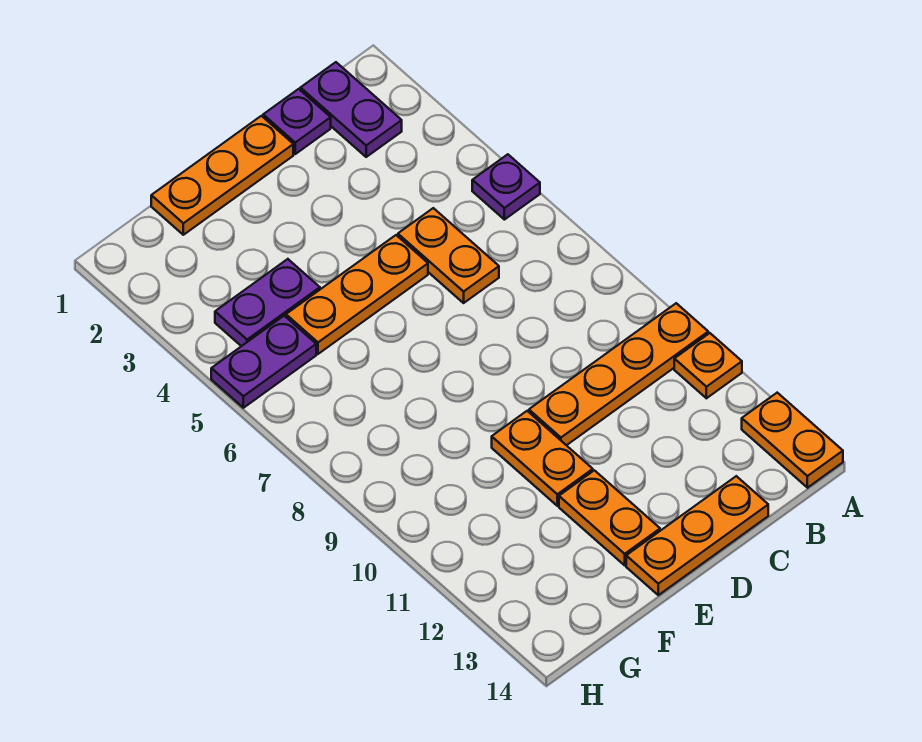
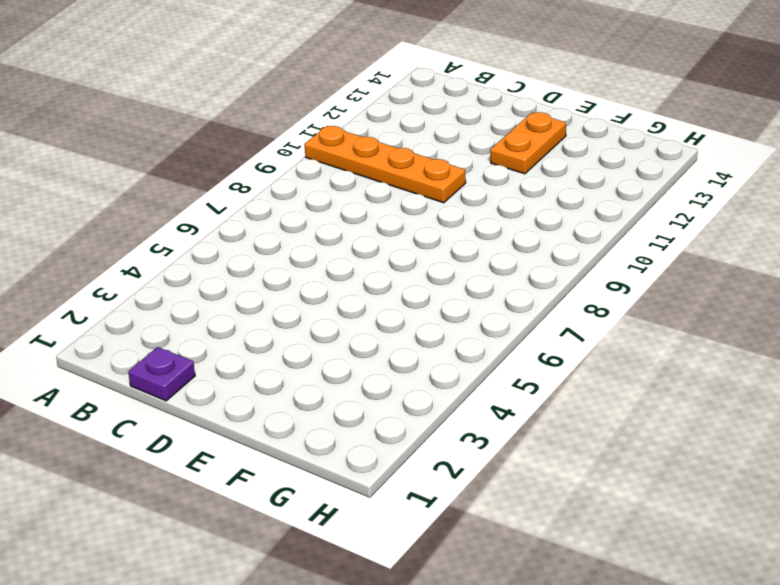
none -> purple plate A5 level 1
none -> orange plate A11 level 1
none -> orange plate A13:A14 level 1

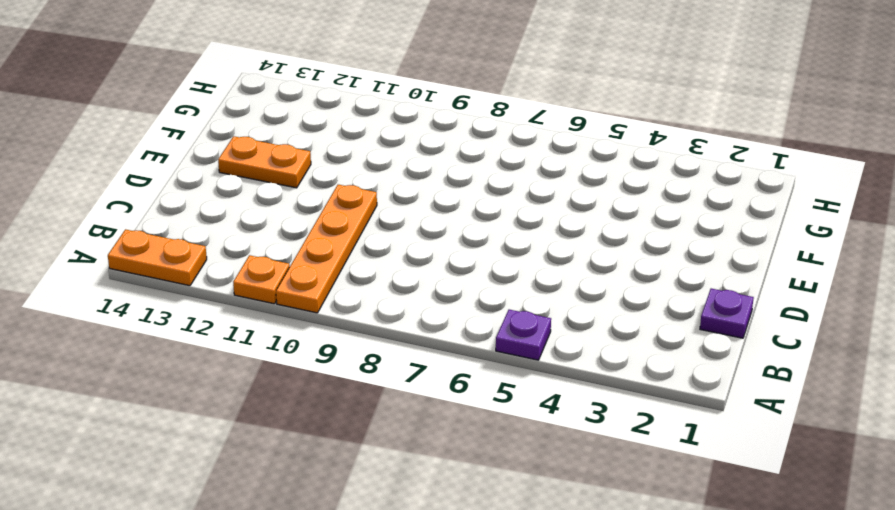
none -> purple plate B1:B2 level 1
none -> orange plate C5:C6 level 1
none -> orange plate C14:E14 level 1

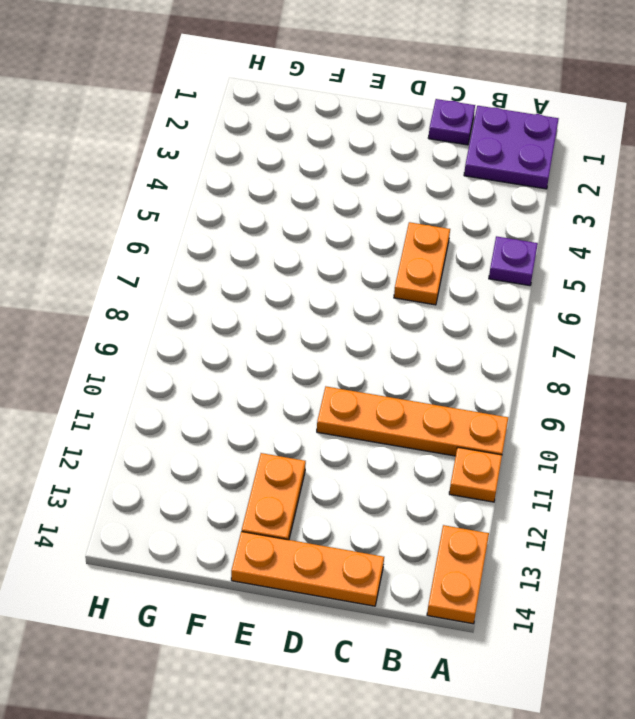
purple plate A1:B2 level 1 -> purple plate B1:B2 level 1
none -> orange plate D1:F1 level 1
none -> orange plate D5:F5 level 1
none -> orange plate E10:E11 level 1

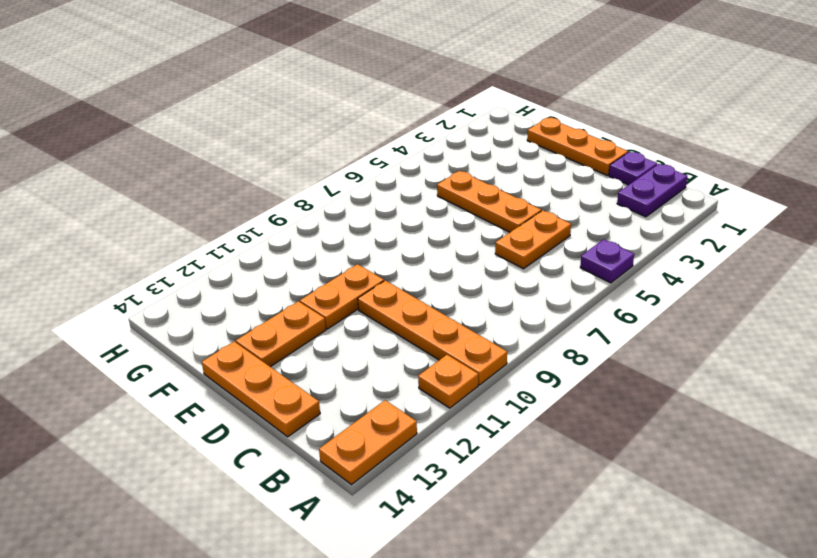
none -> purple plate F4:G4 level 1
none -> purple plate G5:H5 level 1

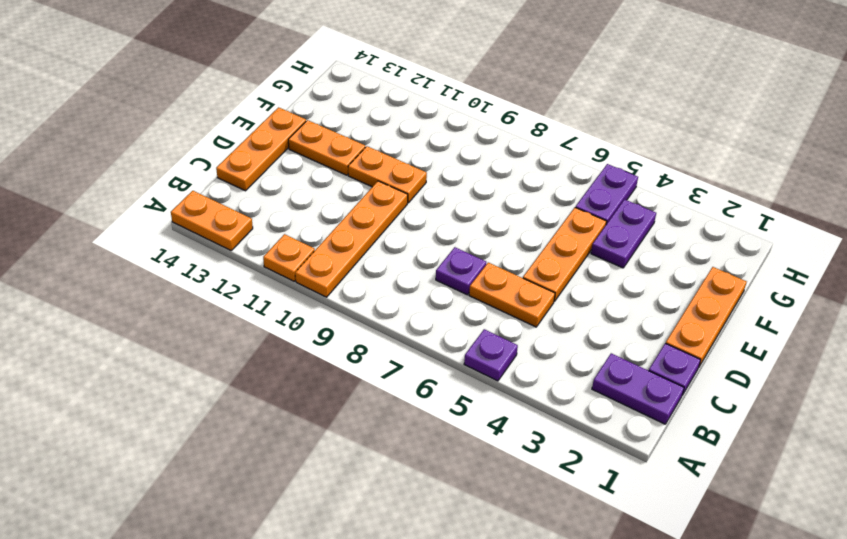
purple plate C7 level 1 -> none

